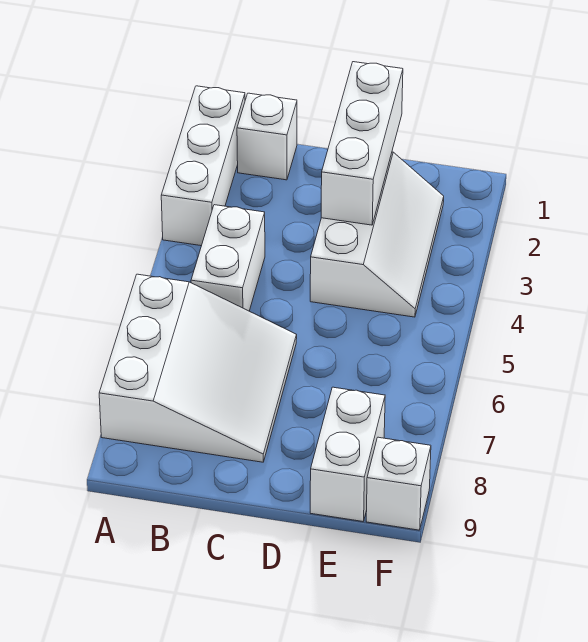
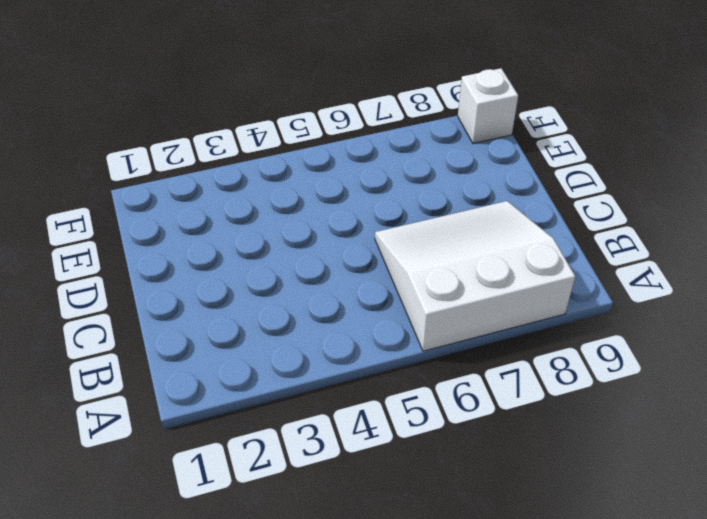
none -> white brick A1:A3 level 1
none -> white brick B1 level 1

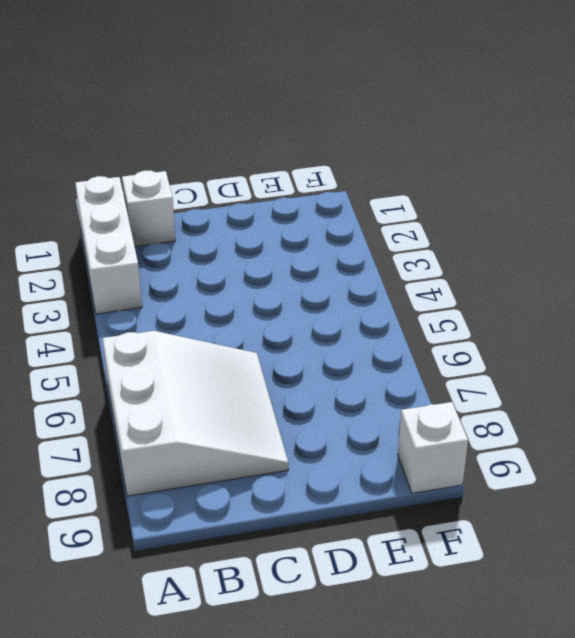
none -> white brick B4:B5 level 1
none -> white slope D2:E4 level 1 top D

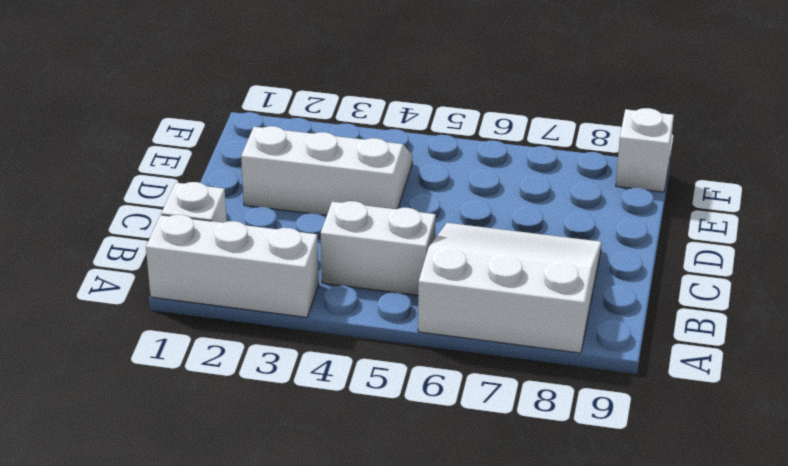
none -> white brick E8:E9 level 1
none -> white brick D1:D3 level 2

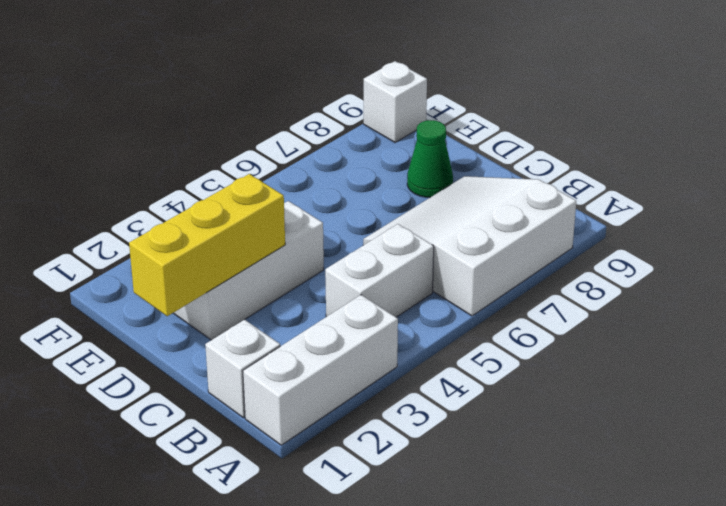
yellow brick D1:D3 level 2 -> white brick D1:D3 level 2
green cone D8 level 1 -> none
none -> white brick E8:E9 level 1

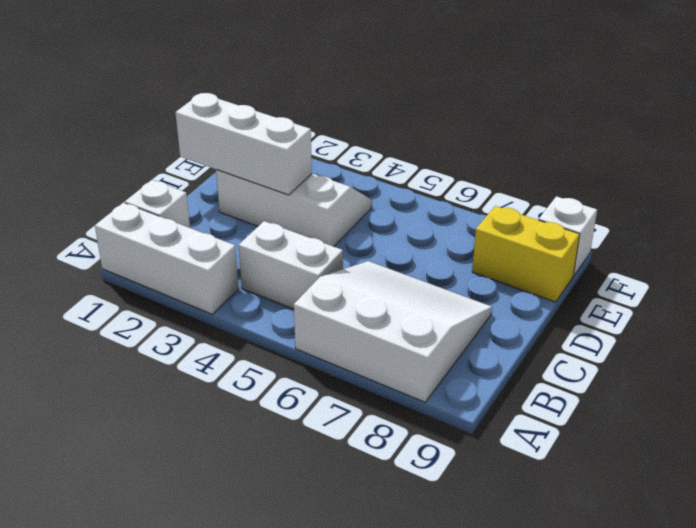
yellow brick E8:E9 level 1 -> white brick E8:E9 level 1

